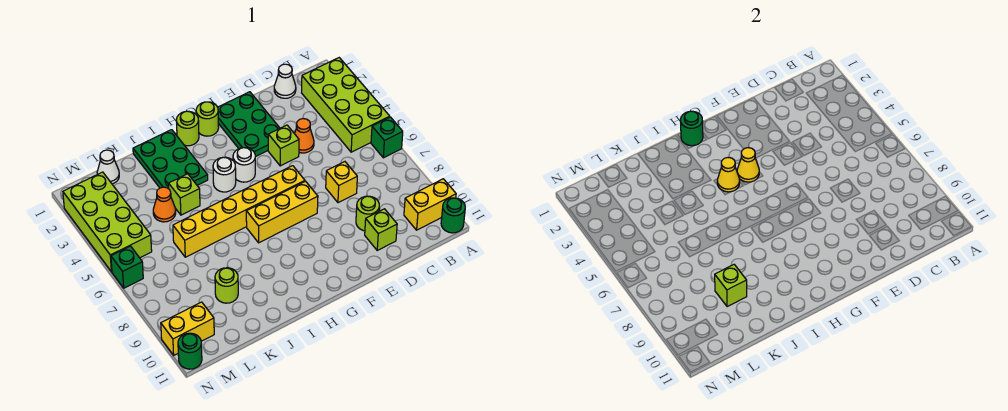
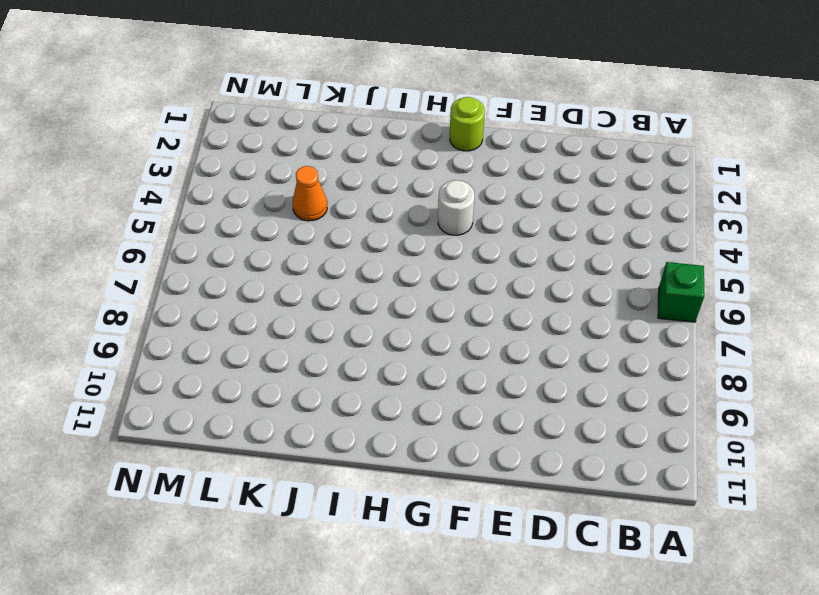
none -> lime brick A2:B5 level 1
none -> yellow brick A10:B10 level 1
none -> green round brick A11 level 1
none -> white cone C1 level 1

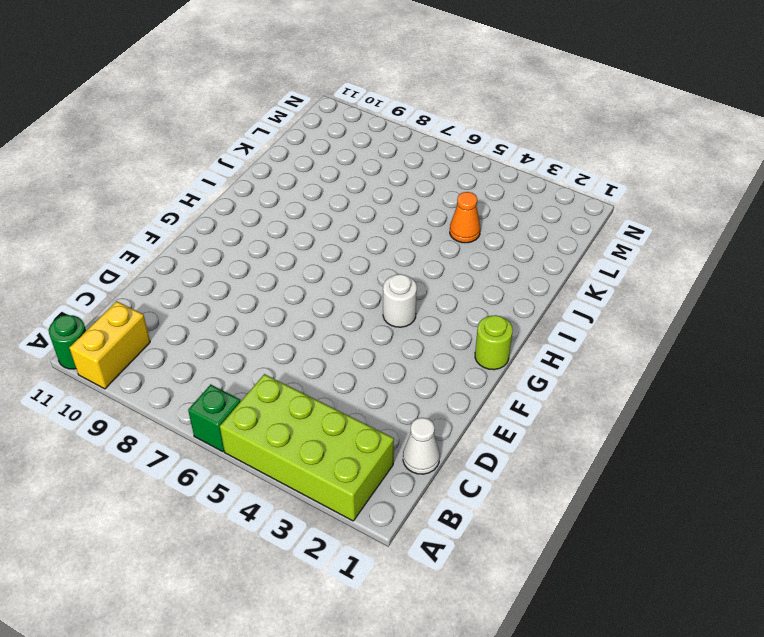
none -> orange cone D4 level 1
none -> yellow brick D7 level 1
none -> lime round brick D9 level 1
none -> lime brick D10 level 1

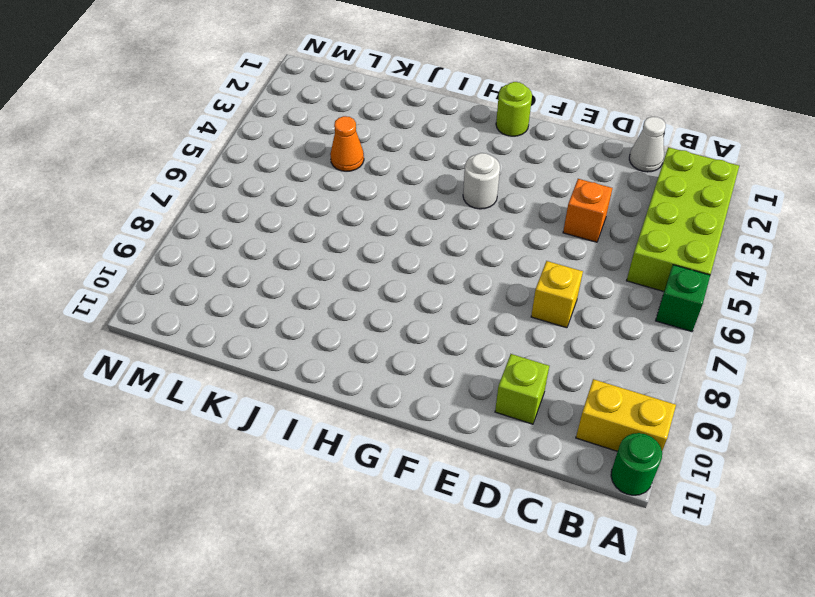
orange brick D4 level 1 -> orange cone D4 level 1
none -> lime round brick D9 level 1
none -> green plate E1:F3 level 1
none -> lime brick E4 level 1
none -> yellow brick F6:K6 level 1

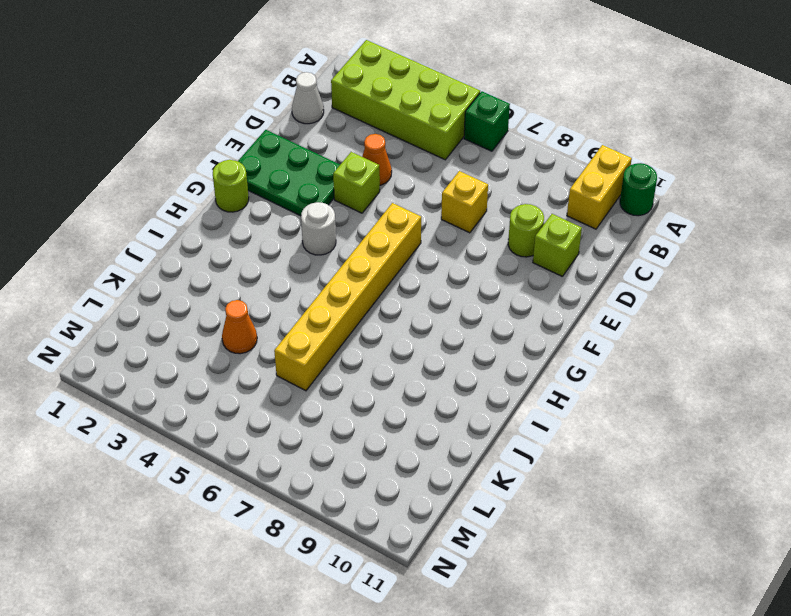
none -> yellow brick F7:H7 level 1
none -> lime round brick H1 level 1
none -> white round brick H4 level 1
none -> green plate I1:J3 level 1

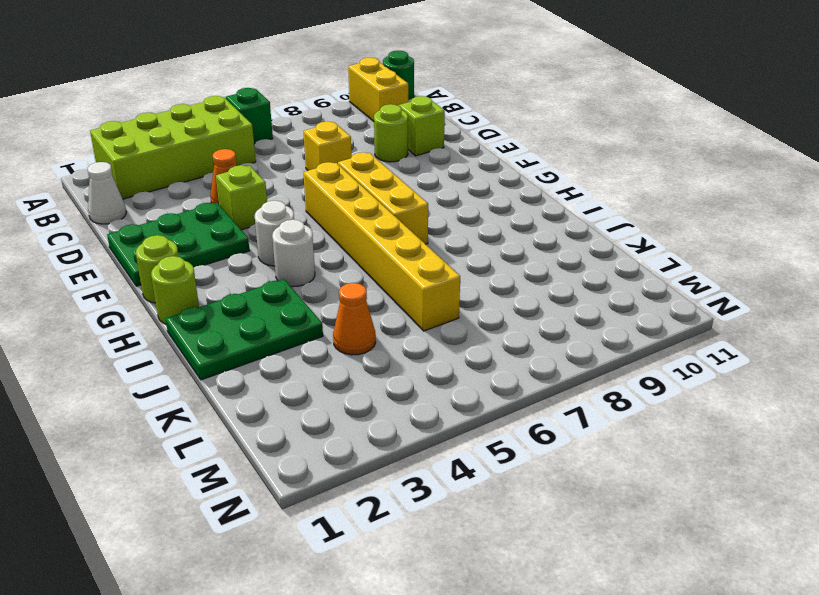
none -> lime brick J4 level 1
none -> lime round brick K9 level 1
none -> white cone L1 level 1
none -> lime brick M2:N5 level 1

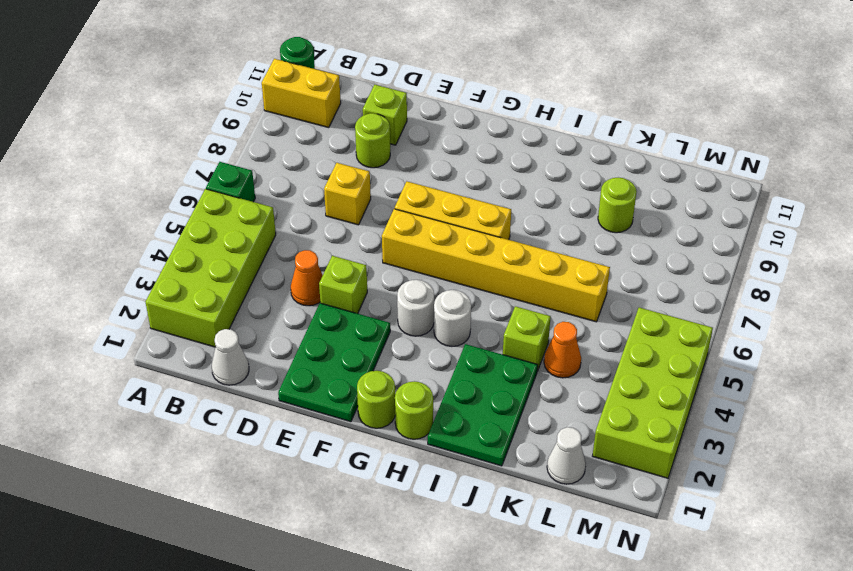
none -> yellow brick M10:N10 level 1
none -> green brick N6 level 1
none -> green round brick N11 level 1
none -> yellow cone G4 level 2

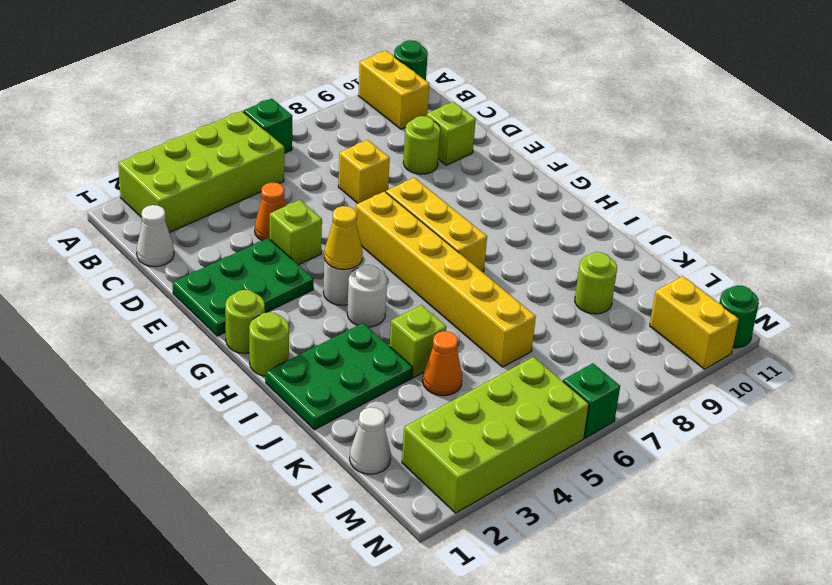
none -> green round brick H1 level 2
none -> yellow cone H4 level 2
none -> lime brick K9 level 2

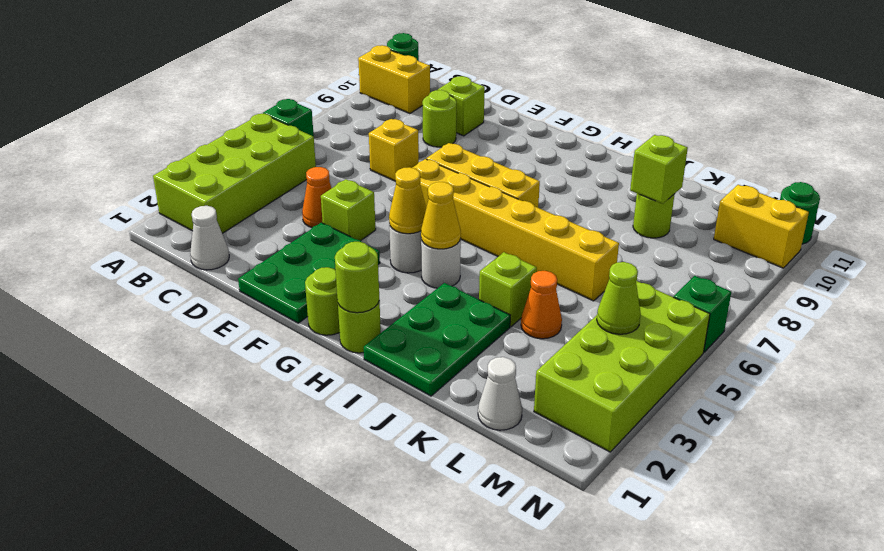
lime round brick H1 level 2 -> green round brick H1 level 2
lime cone M4 level 2 -> none

